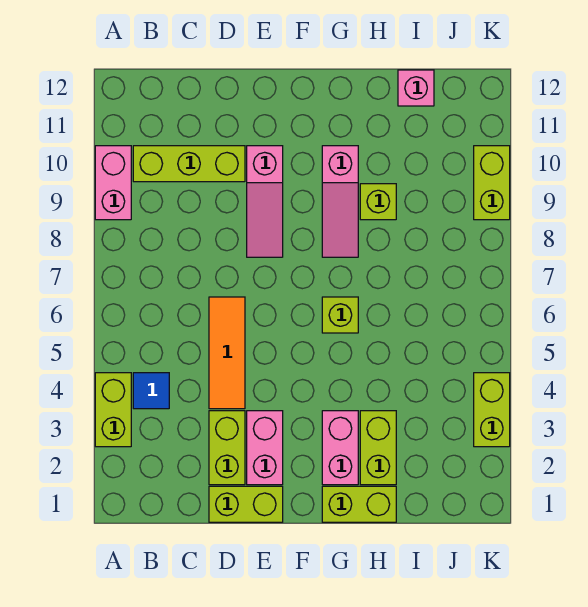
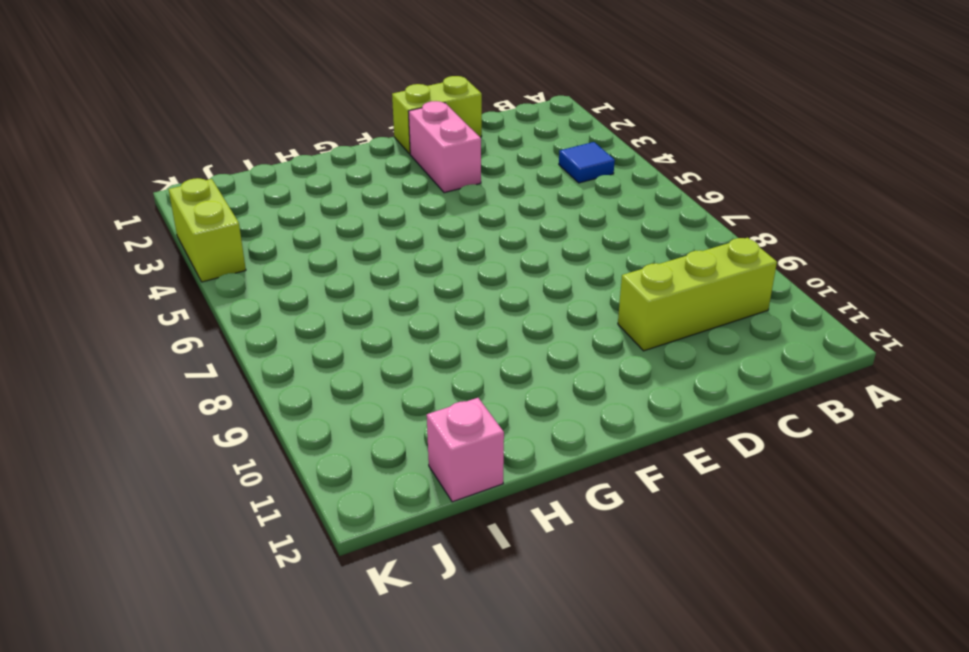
none -> lime brick A3:A4 level 1
none -> pink brick A9:A10 level 1
none -> lime brick D2:D3 level 1

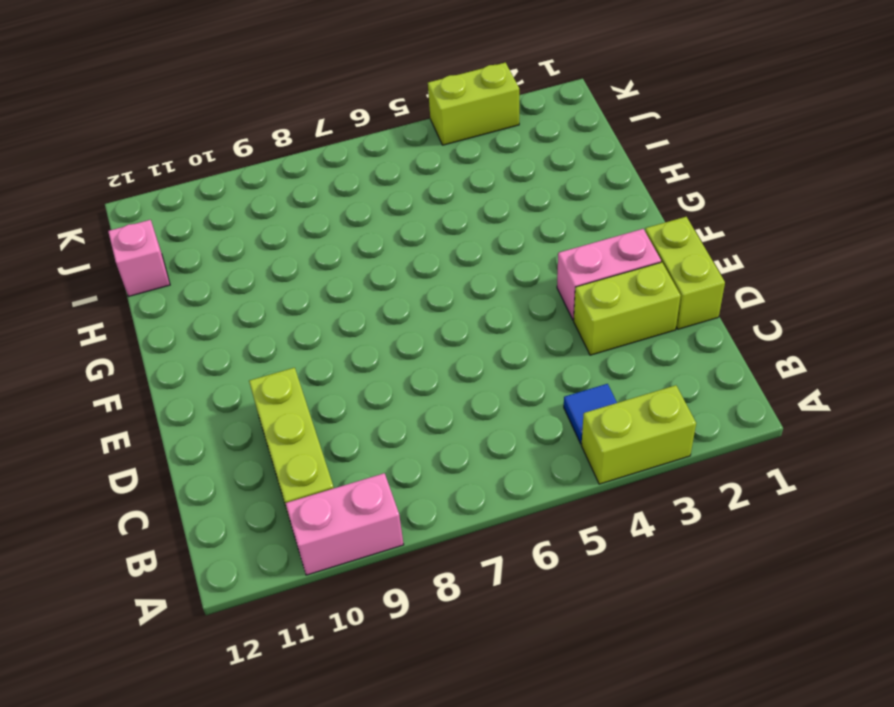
none -> orange tile D4:D6 level 1
none -> pink slope E8:E10 level 1 top 10
none -> lime brick G1:H1 level 1

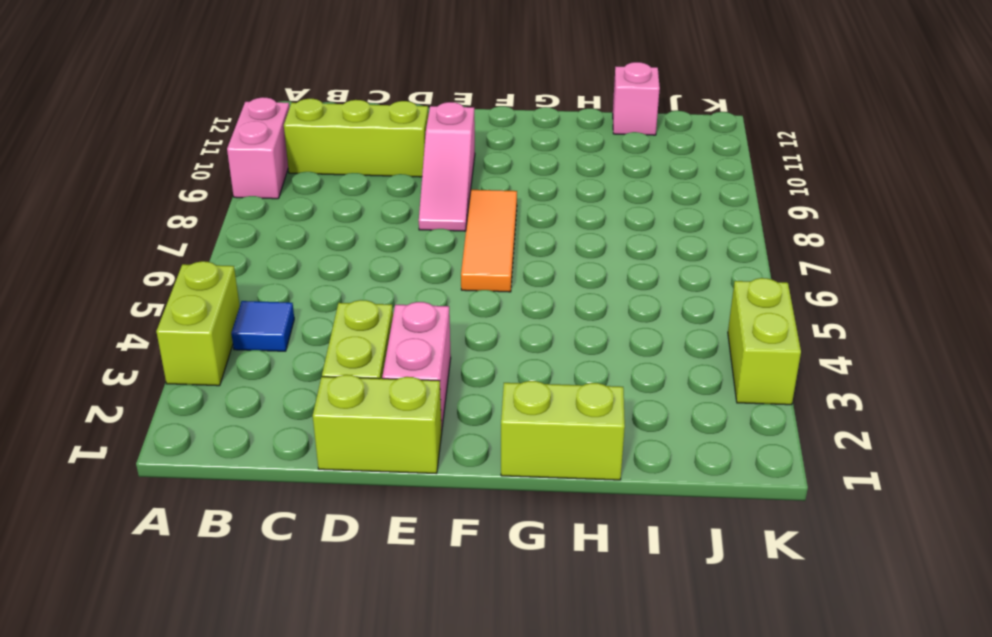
orange tile F6:F8 level 1 -> orange tile D4:D6 level 1
none -> pink brick G2:G3 level 1
none -> lime brick G6 level 1
none -> pink slope G8:G10 level 1 top 10

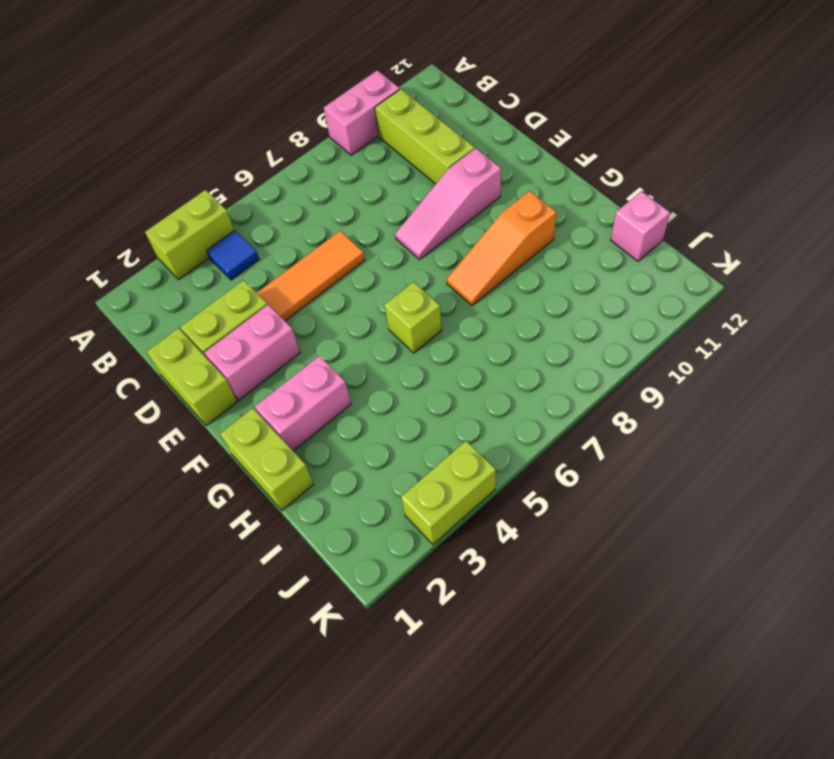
orange slope G8:G10 level 1 top 10 -> pink slope G8:G10 level 1 top 10
none -> lime brick H2:H3 level 1
none -> lime brick H9 level 1
none -> lime brick K9:K10 level 1

